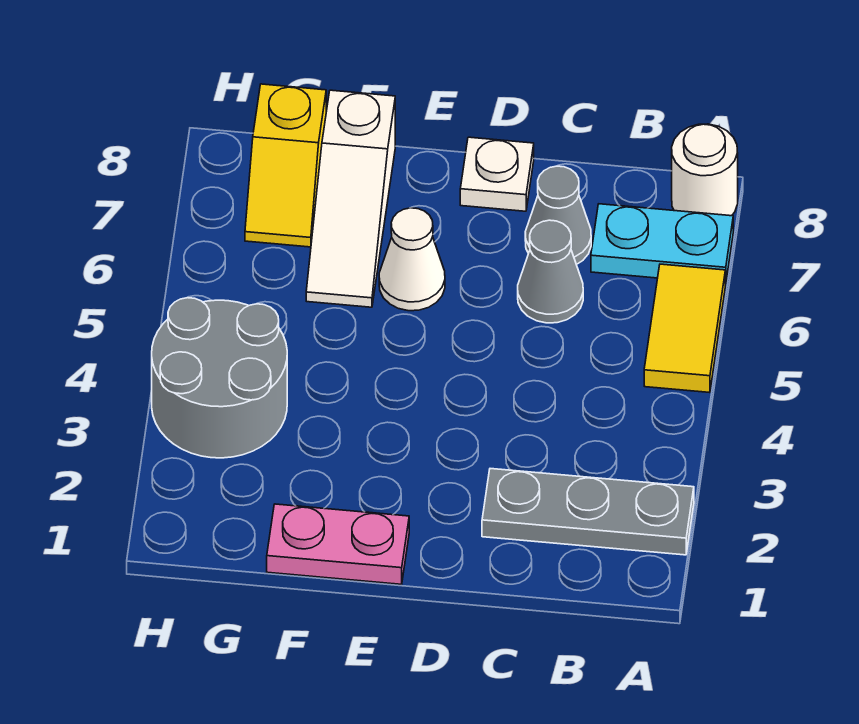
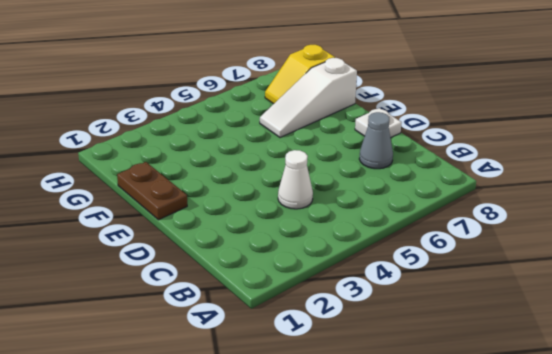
white cone C4 level 1 -> white cone E6 level 1
brown plate E1:F1 level 1 -> pink plate E1:F1 level 1
none -> grey plate A2:C2 level 1
none -> yellow tile A5:A6 level 1
none -> cyan plate A7:B7 level 1

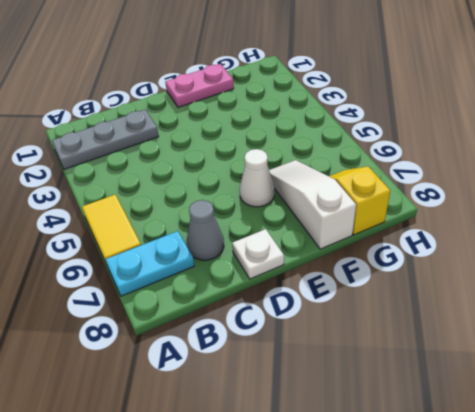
none -> white round brick A8 level 1
none -> grey cone C6 level 1
none -> grey round brick G3:H4 level 1

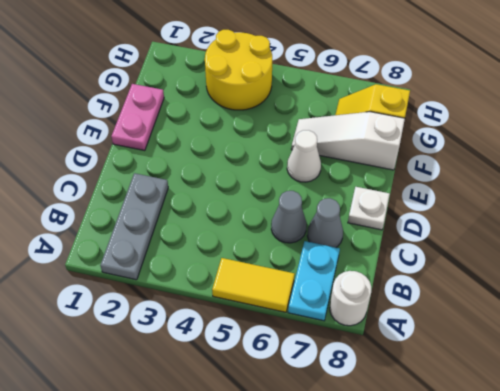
yellow round brick G3:H4 level 1 -> grey round brick G3:H4 level 1

